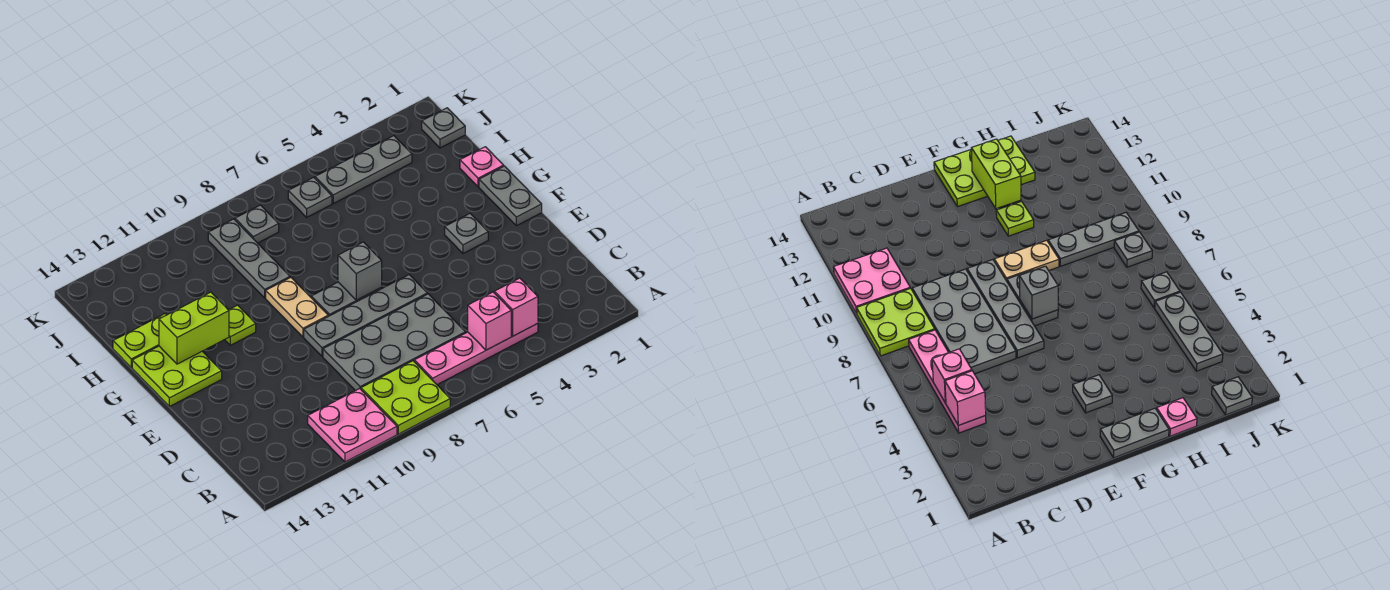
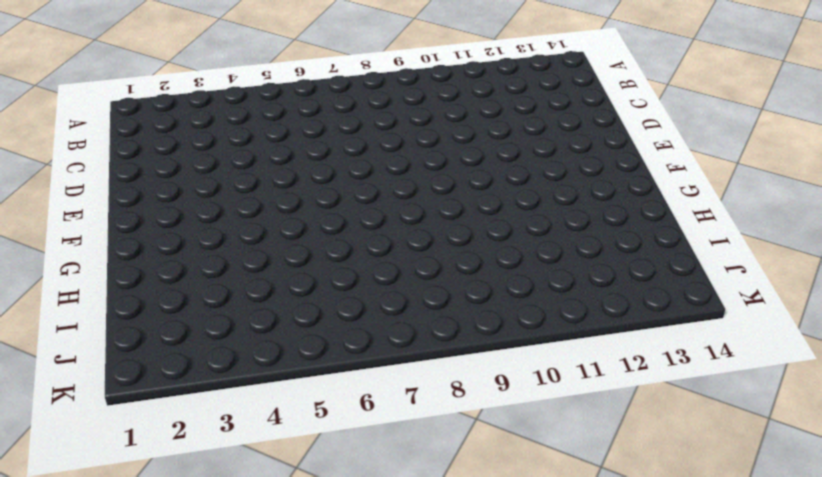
none -> lime plate A8:B9 level 1
none -> pink plate A10:B11 level 1
none -> pink plate B4:B7 level 1

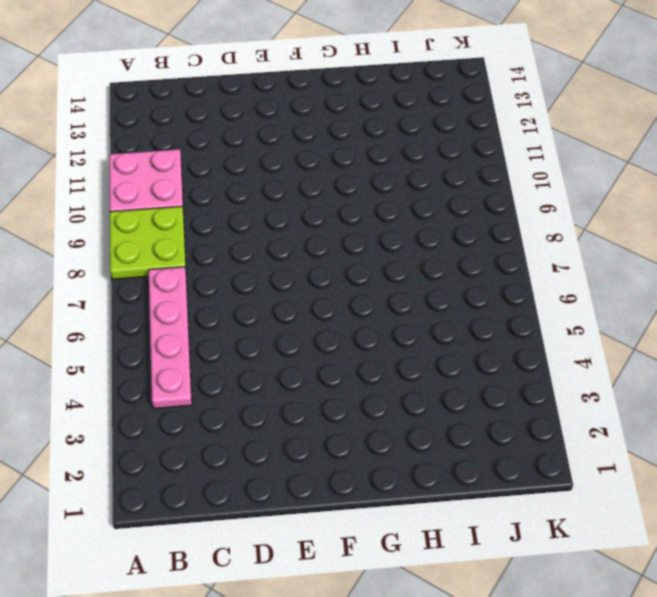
none -> grey plate C6:D9 level 1
none -> grey plate E6:E9 level 1
none -> grey plate F1:G1 level 1

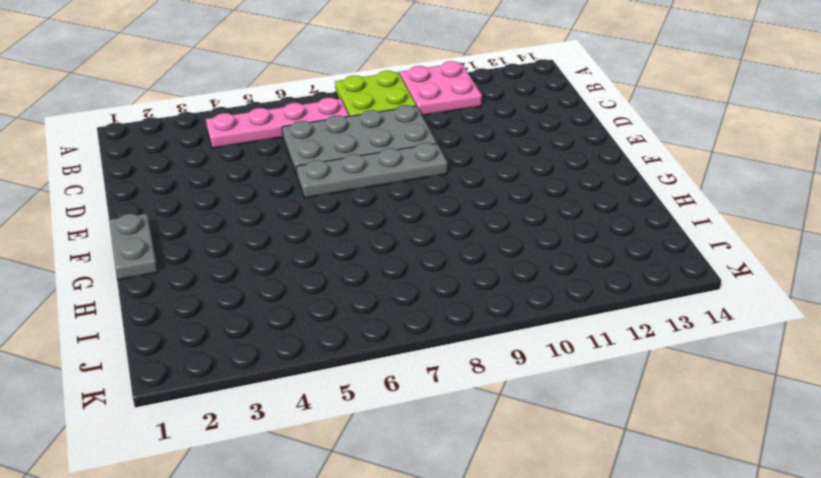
none -> grey plate F3 level 1
none -> grey plate F7:F8 level 1
none -> tan plate F9:G9 level 1

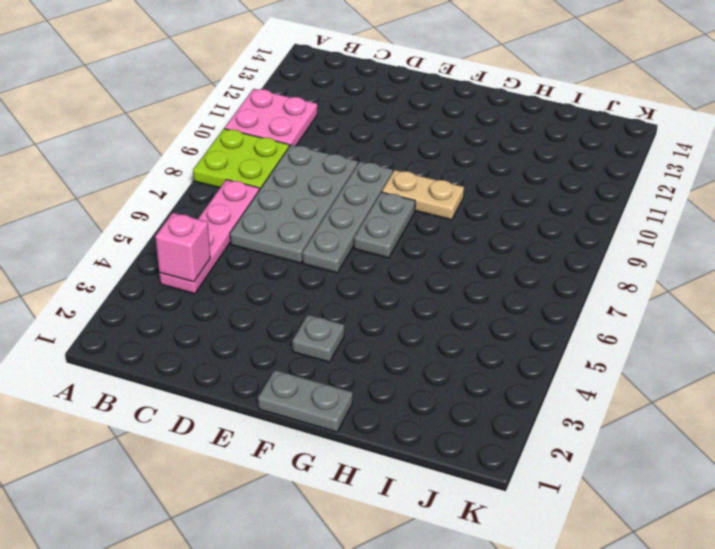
none -> lime plate F13:G14 level 1
none -> lime plate G11 level 1
none -> pink plate H1 level 1

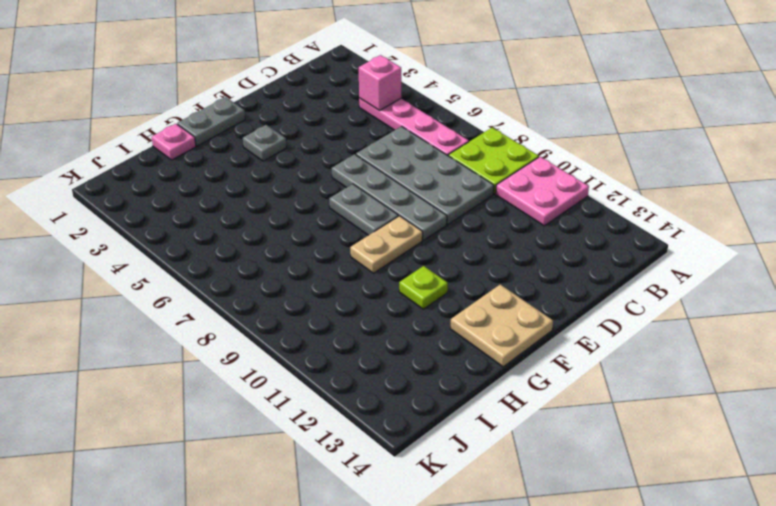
tan plate F13:G14 level 1 -> lime plate F13:G14 level 1
none -> grey plate H9:J9 level 1
none -> lime plate H13:H14 level 1
none -> grey plate J1 level 1

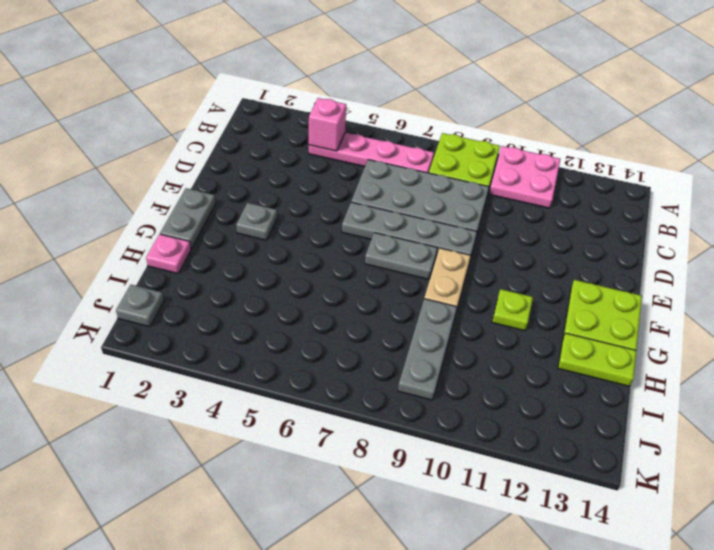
none -> grey plate J3:J5 level 1
none -> grey plate J6 level 1
none -> grey plate J8 level 1

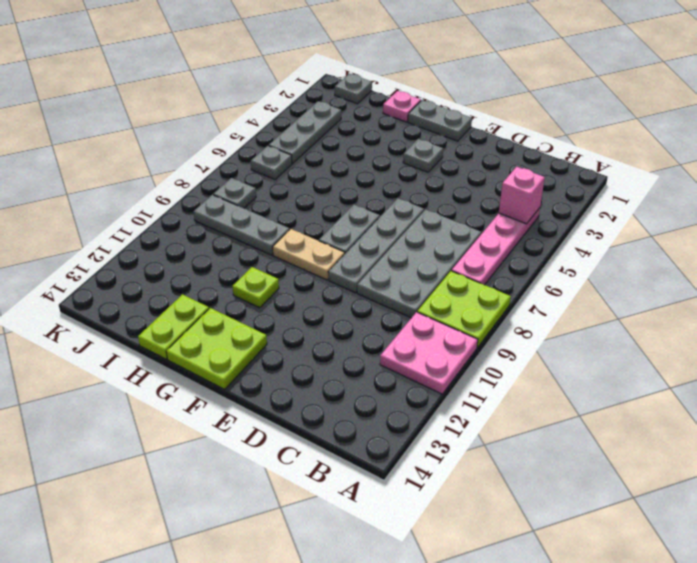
none -> pink brick B5 level 2
none -> grey brick F7 level 2
none -> lime brick G12:G13 level 2

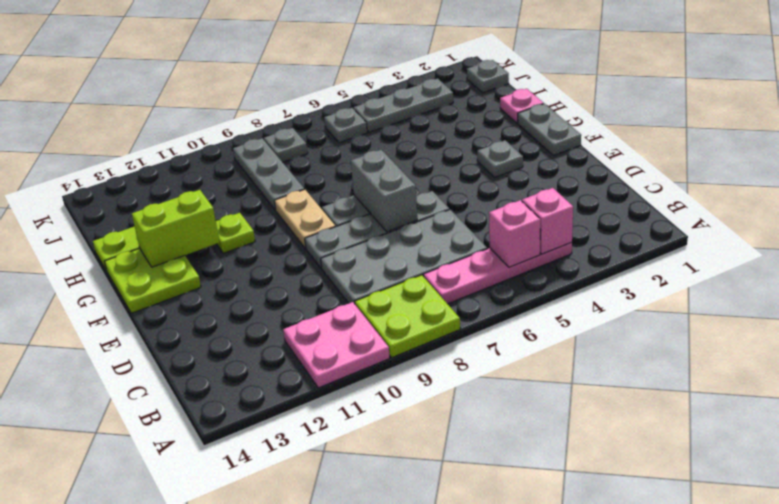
grey brick E7:F7 level 2 -> grey brick F7 level 2

